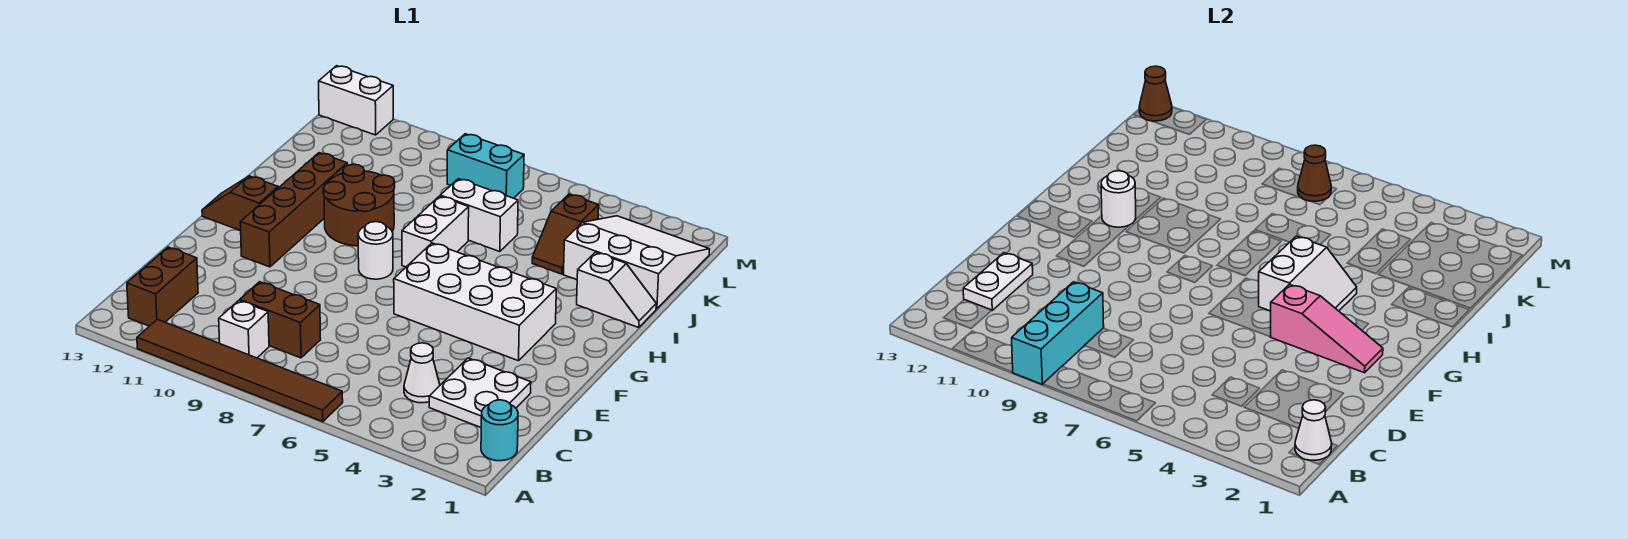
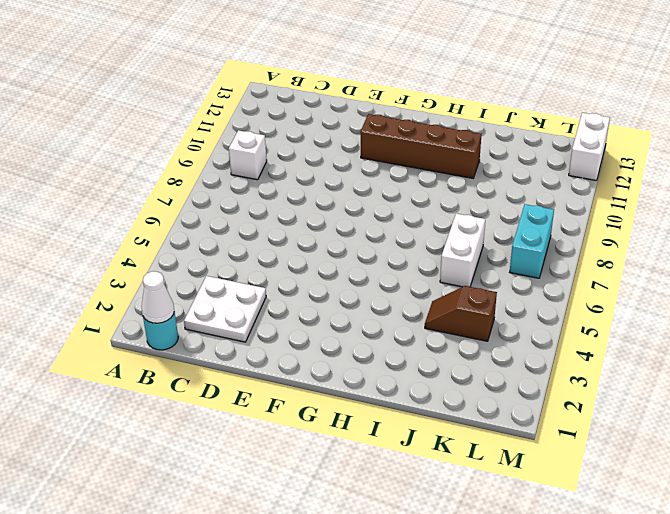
none -> brown tile A6:A11 level 1
none -> brown brick B12:C12 level 1
none -> white cone C4 level 1

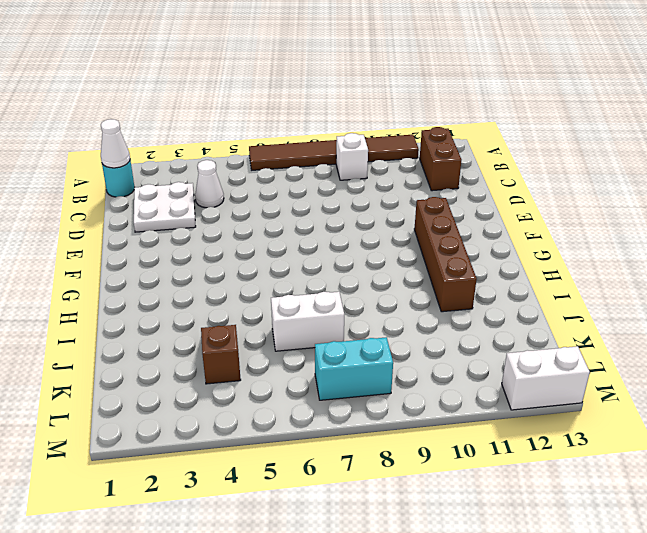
none -> brown brick C8:C9 level 1
none -> white brick F3:G6 level 1
none -> white round brick G8 level 1

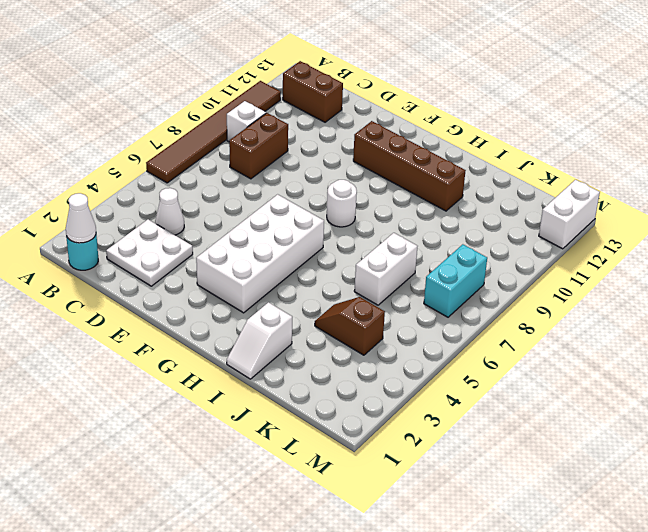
none -> brown slope G12:G13 level 1 top 12
none -> white brick H7:I7 level 1
none -> brown round brick H9:I10 level 1

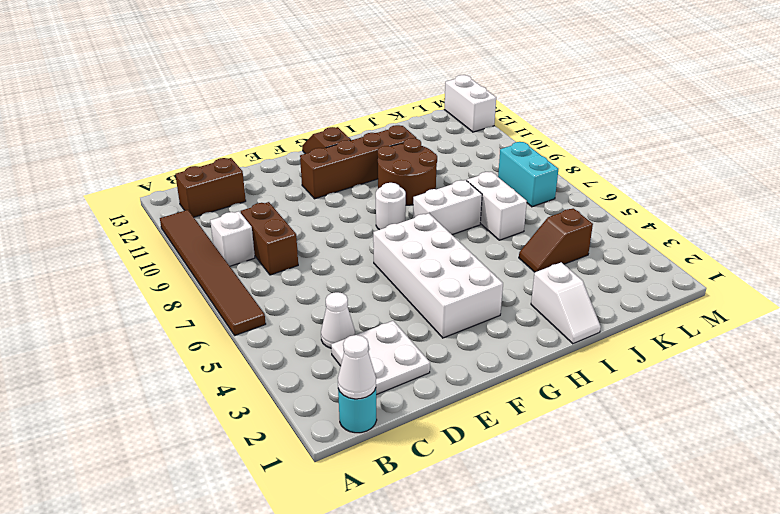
none -> white slope J1:L3 level 1 top J
none -> cyan brick A9:C9 level 2
none -> white plate C12:D12 level 2

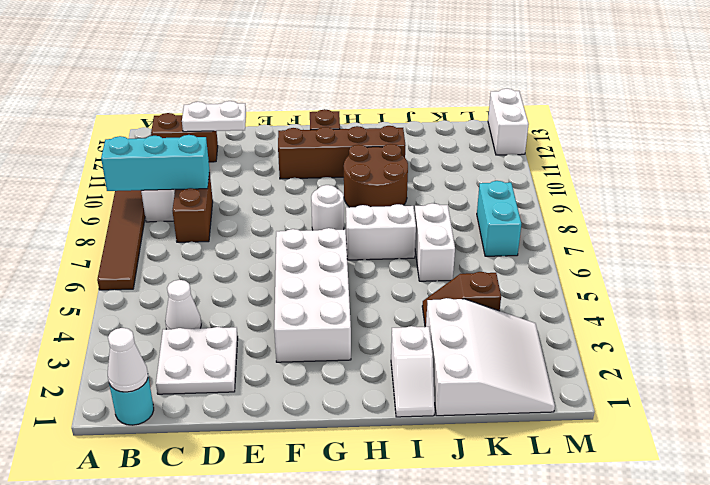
none -> pink slope F2:F4 level 2 top 4
none -> white slope G4:H5 level 2 top 5
none -> white round brick H11 level 2

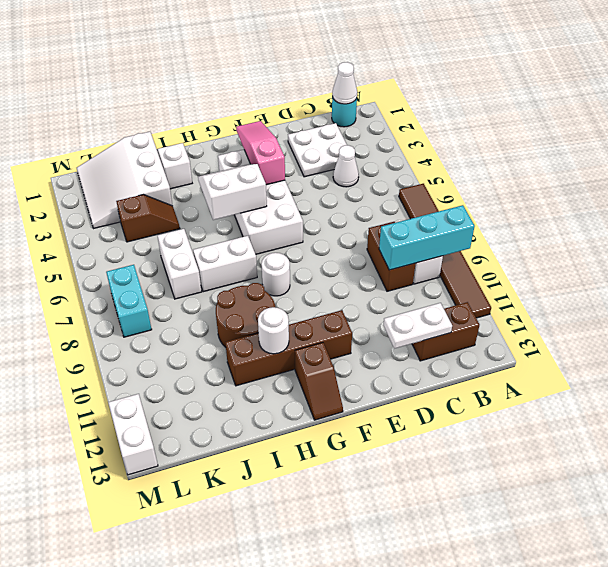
none -> brown cone L7 level 2
none -> brown cone M13 level 2

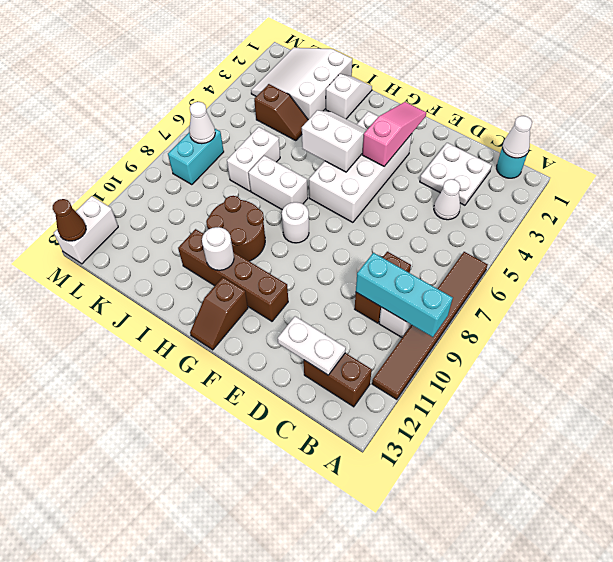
white cone L7 level 2 -> brown cone L7 level 2

